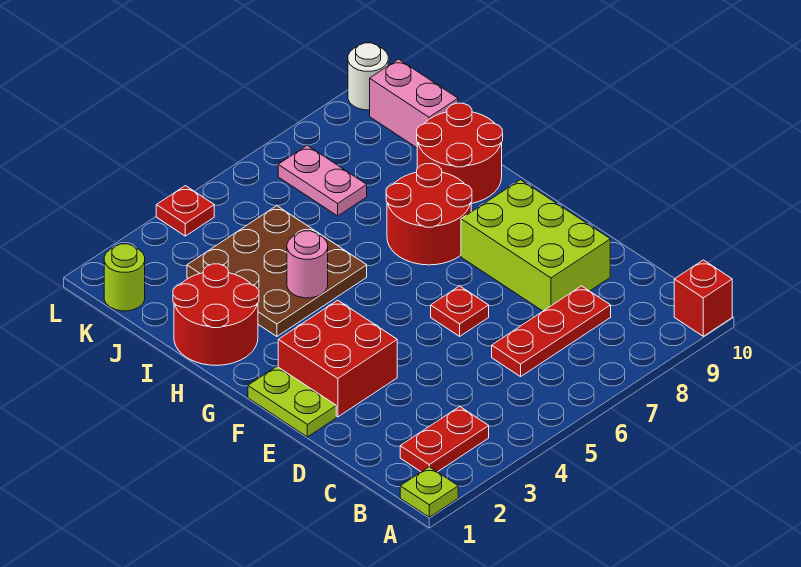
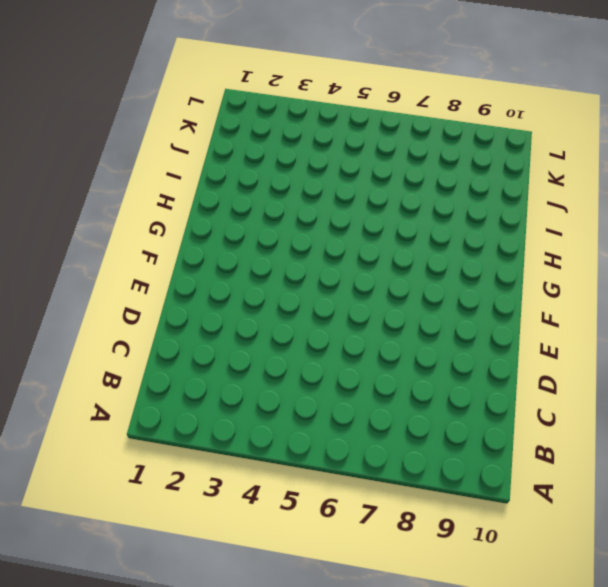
none -> lime plate A1 level 1
none -> red brick A10 level 1
none -> red plate B2:B3 level 1

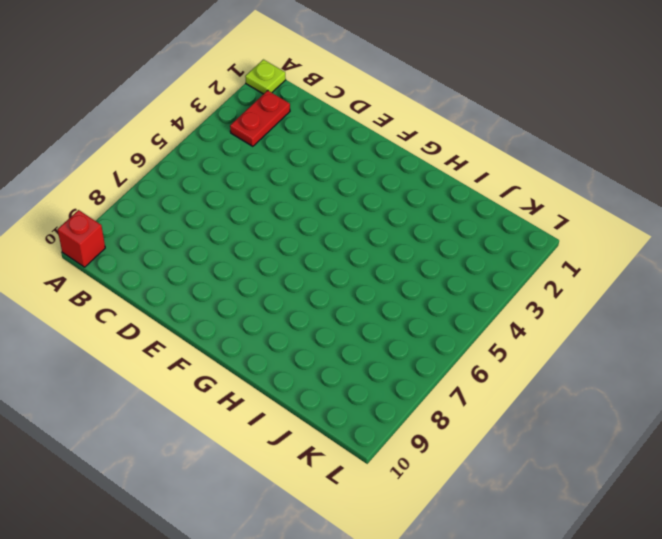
none -> red plate C6:C8 level 1
none -> lime brick D8:F9 level 1
none -> lime plate E1:F1 level 1

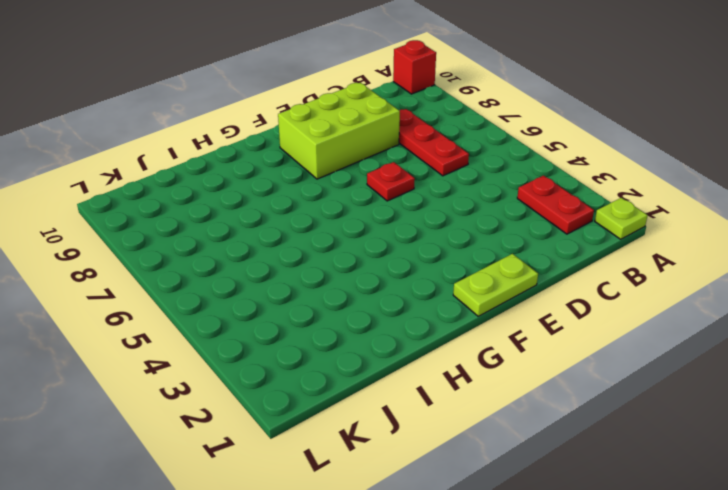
none -> red brick E2:F3 level 1
none -> red round brick G7:H8 level 1
none -> red round brick H1:I2 level 1

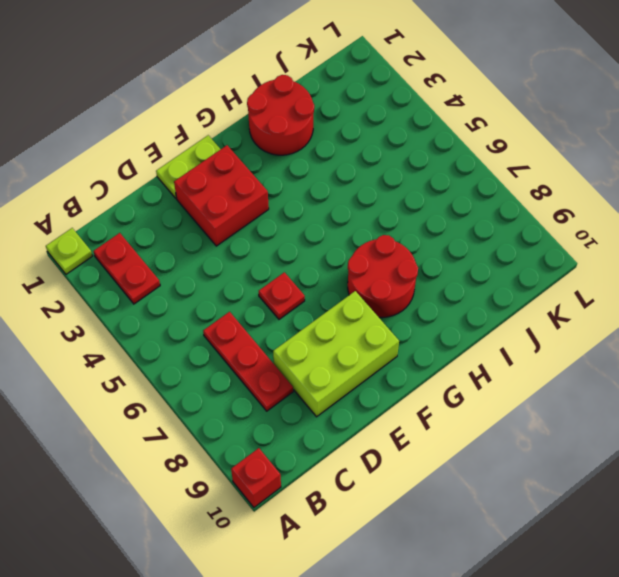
none -> brown plate H3:J5 level 1
none -> red round brick H9:I10 level 1
none -> pink plate J7:K7 level 1

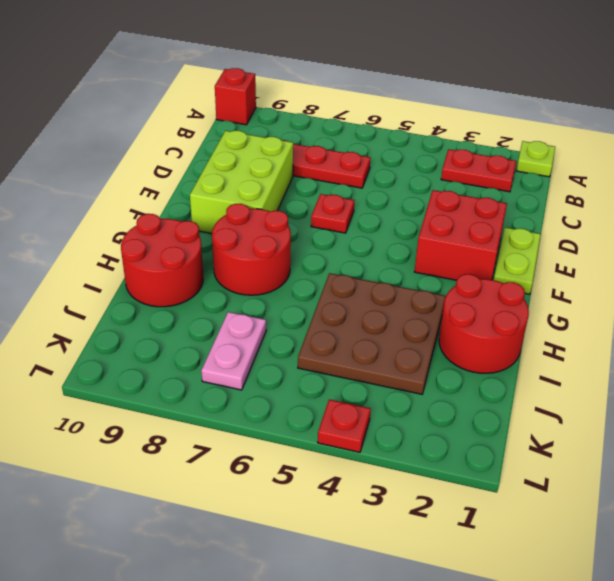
none -> pink brick J10:K10 level 1
none -> lime round brick K1 level 1
none -> white round brick L10 level 1

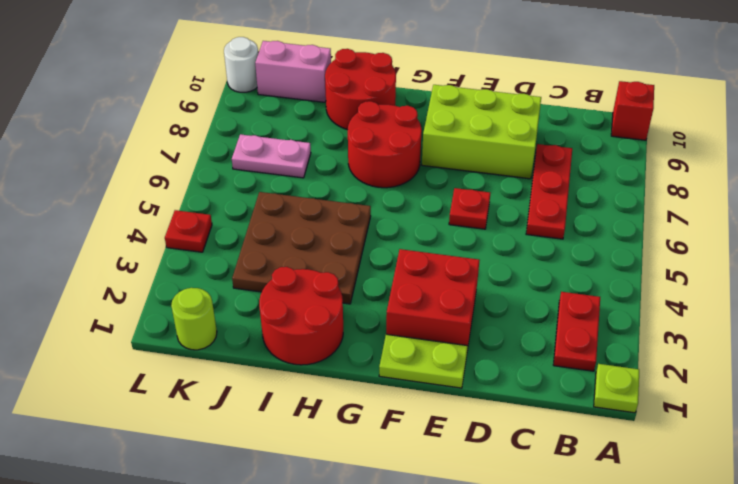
none -> pink round brick H4 level 2

